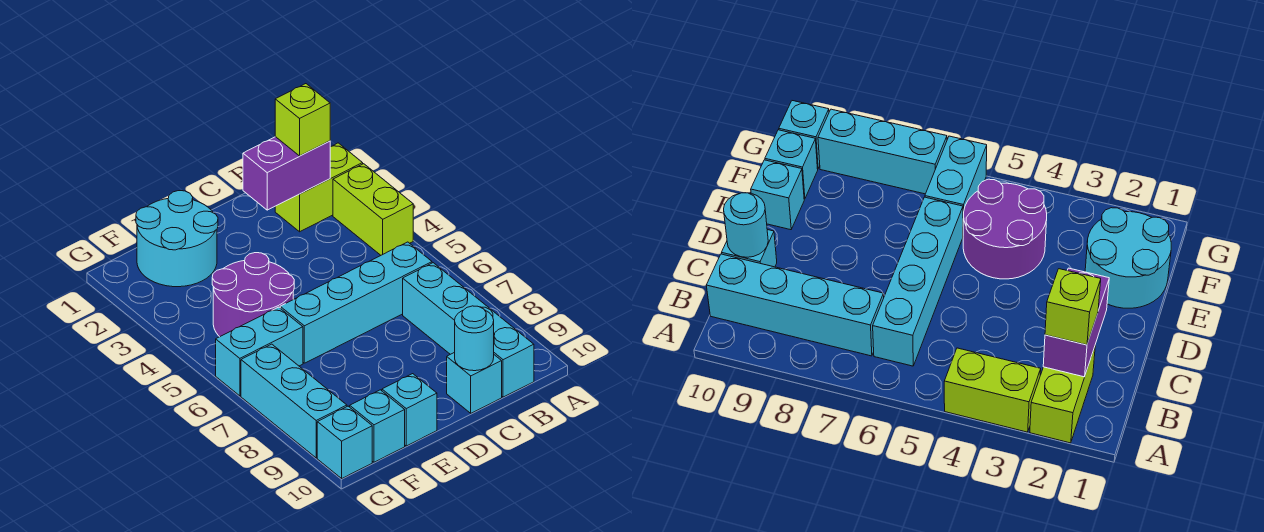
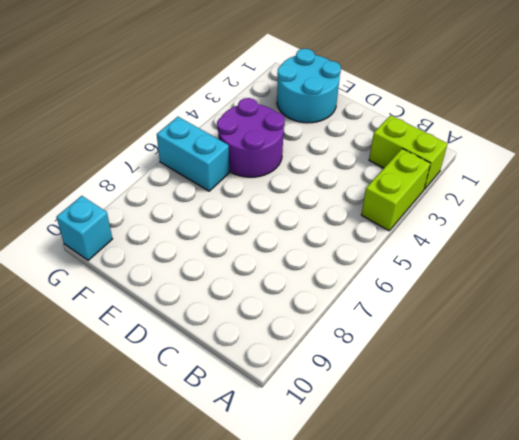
none -> cyan brick B6:E6 level 1
none -> cyan brick B7:B10 level 1
none -> cyan brick C10 level 1

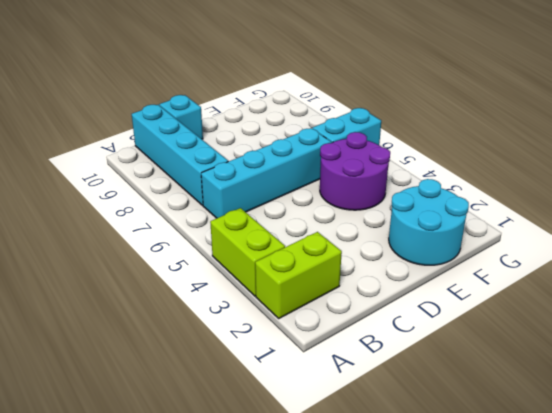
none -> cyan brick E10 level 1
none -> cyan brick F10 level 1
none -> cyan brick G7:G9 level 1

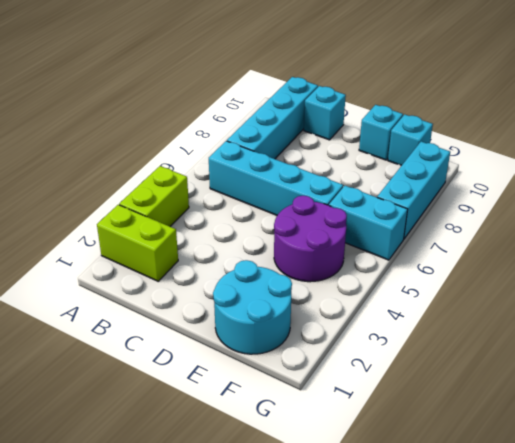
none -> cyan brick G10 level 1
none -> purple brick B2:C2 level 2
none -> cyan round brick C10 level 2

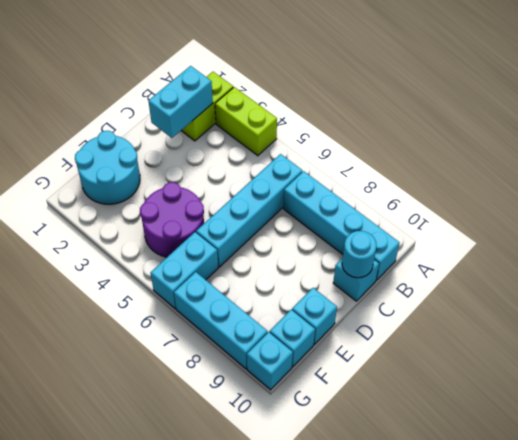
cyan brick B2:C2 level 2 -> purple brick B2:C2 level 2
none -> lime brick B2 level 3

